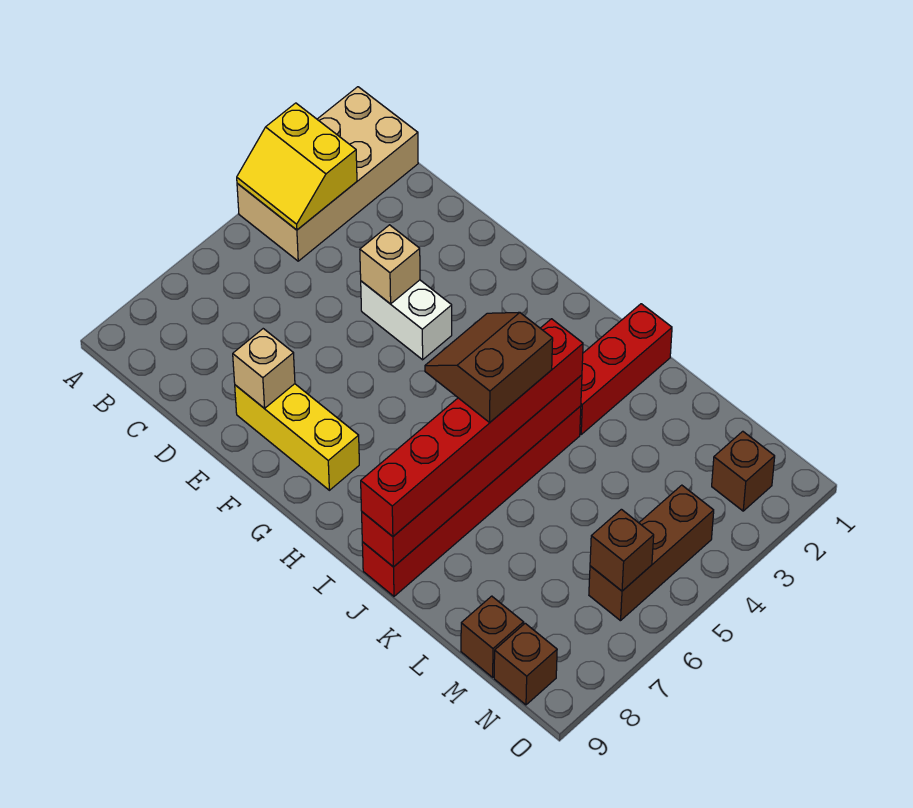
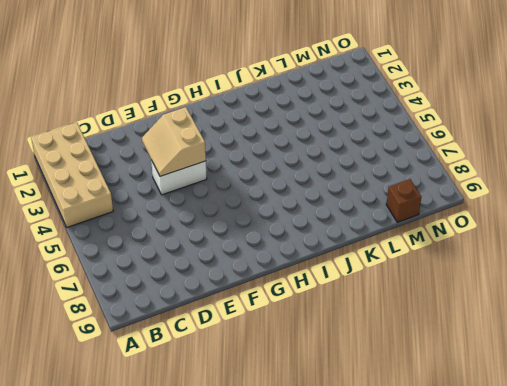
tan slope E3:F4 level 2 top F -> tan brick E4 level 2
none -> yellow brick E8:G8 level 1
none -> red brick J1:J3 level 1
none -> red brick J4:J9 level 1

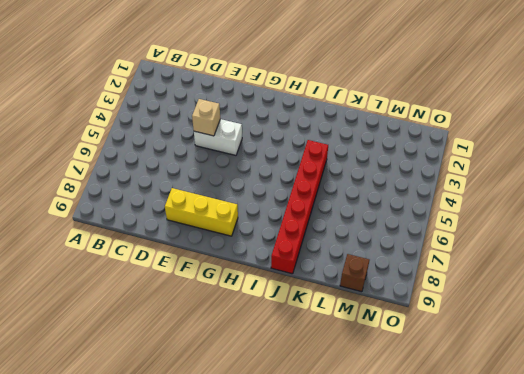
none -> tan brick A1:B4 level 1
none -> red brick J1:J3 level 1
none -> brown brick N2 level 1

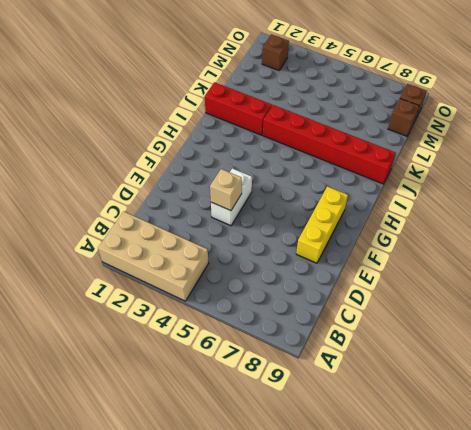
none -> brown brick N4:N6 level 1
none -> yellow slope A3:B4 level 2 top 3
none -> tan brick E8 level 2

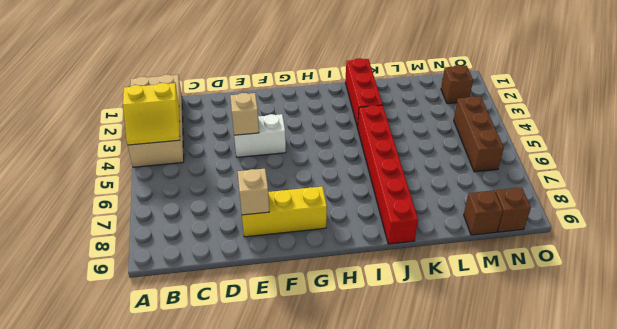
none -> red brick J4:J9 level 2
none -> brown brick N6 level 2
none -> red brick J4:J9 level 3

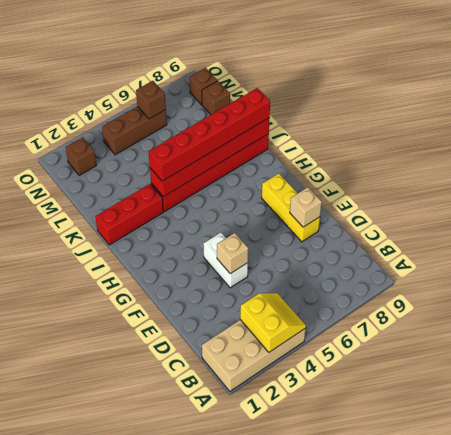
none -> brown slope I5:J6 level 4 top J

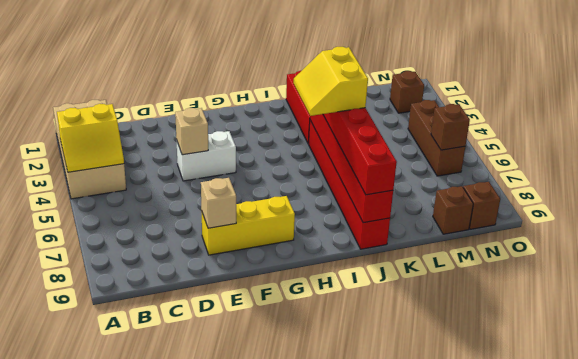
yellow slope I5:J6 level 4 top J -> brown slope I5:J6 level 4 top J

